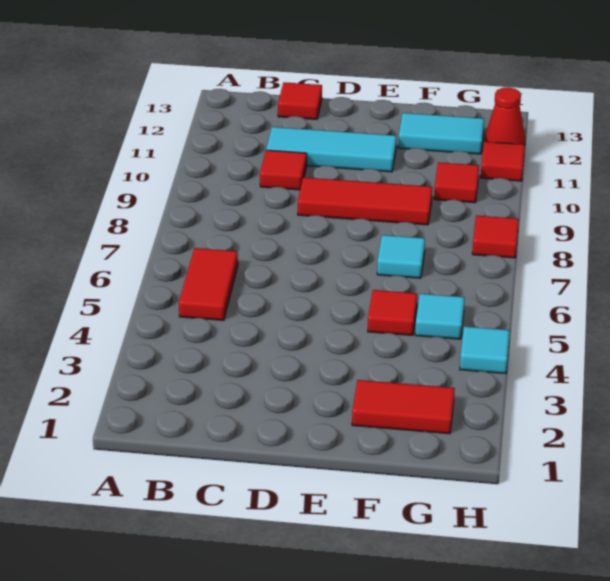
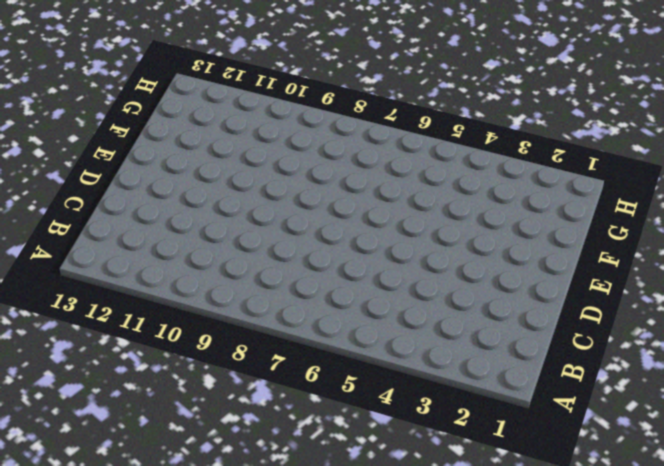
none -> red tile B5:B6 level 1
none -> red tile C10 level 1
none -> cyan tile C11:E11 level 1

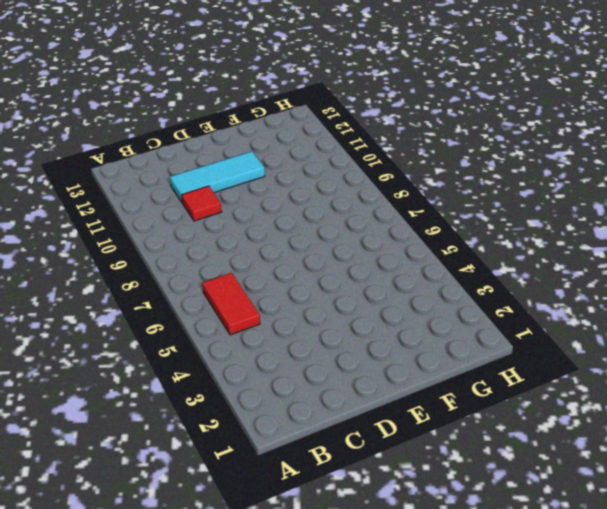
none -> red tile C13 level 1
none -> red tile D9:F9 level 1
none -> red tile F2:G2 level 1

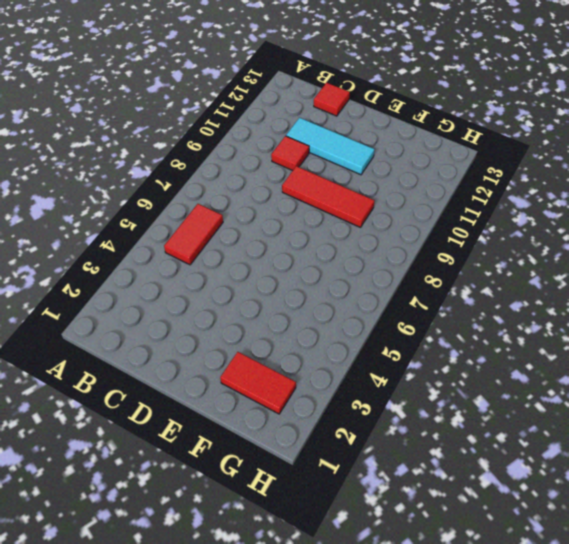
none -> red tile F5 level 1
none -> cyan tile F7 level 1
none -> cyan tile F12:G12 level 1

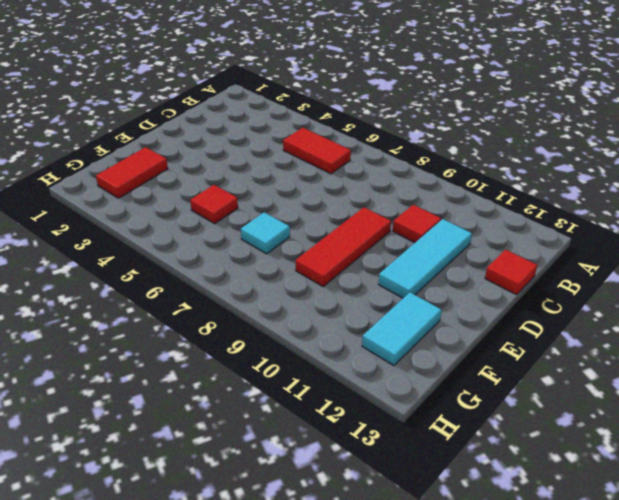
none -> cyan tile G5 level 1
none -> red tile G10 level 1
none -> cyan tile H4 level 1

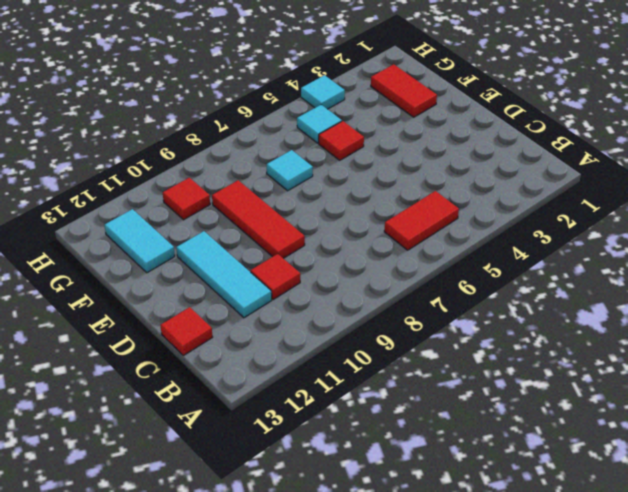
none -> red tile H8 level 1
none -> red tile H11 level 1
none -> red cone H12 level 1

